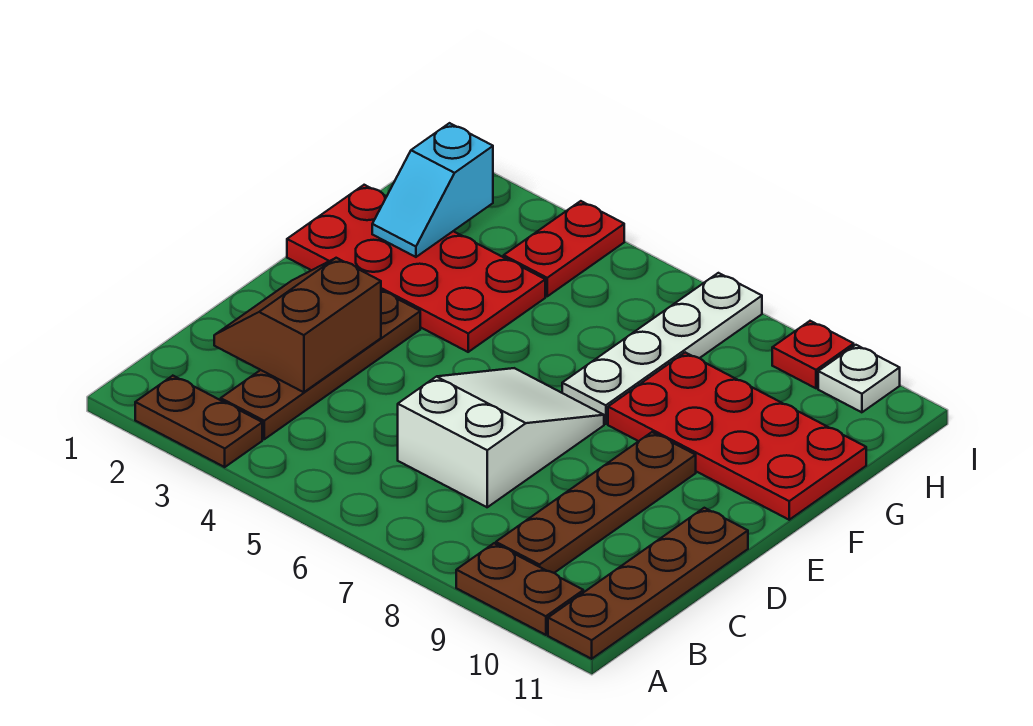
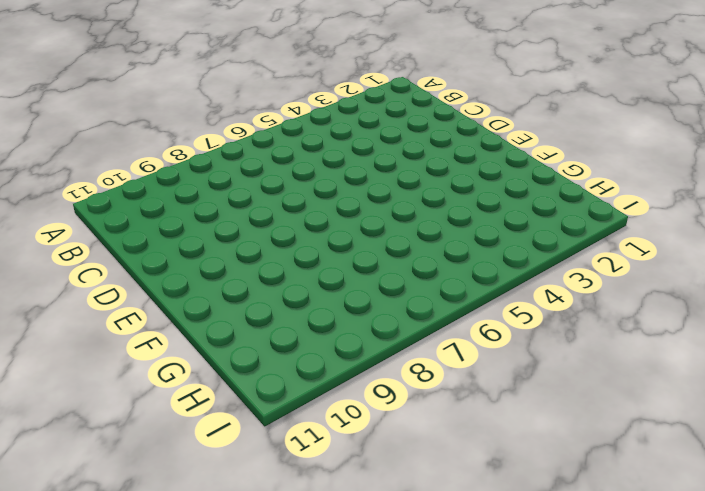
none -> brown plate A2:A3 level 1
none -> brown plate A9:A10 level 1
none -> brown plate A11:D11 level 1

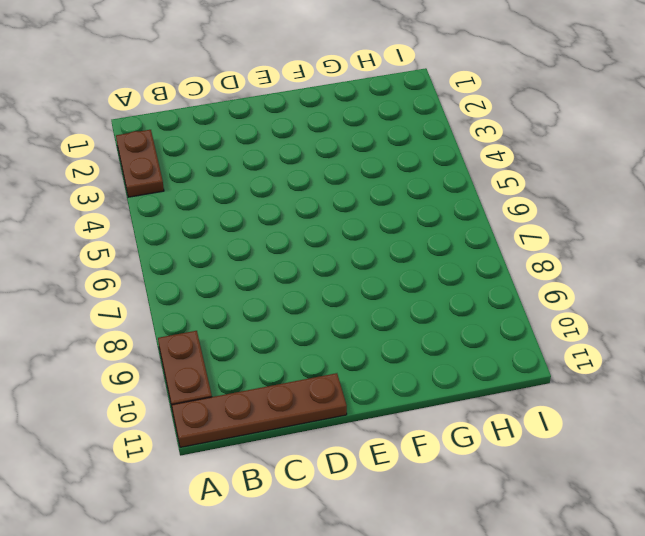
none -> brown plate B3:E3 level 1
none -> brown plate B9:E9 level 1
none -> white slope C6:E7 level 1 top C

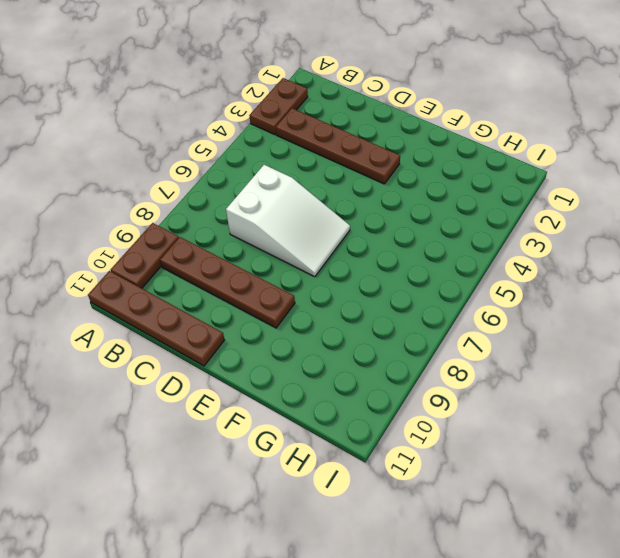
none -> red plate F1:G4 level 1
none -> white plate F7:I7 level 1
none -> red plate F8:G11 level 1

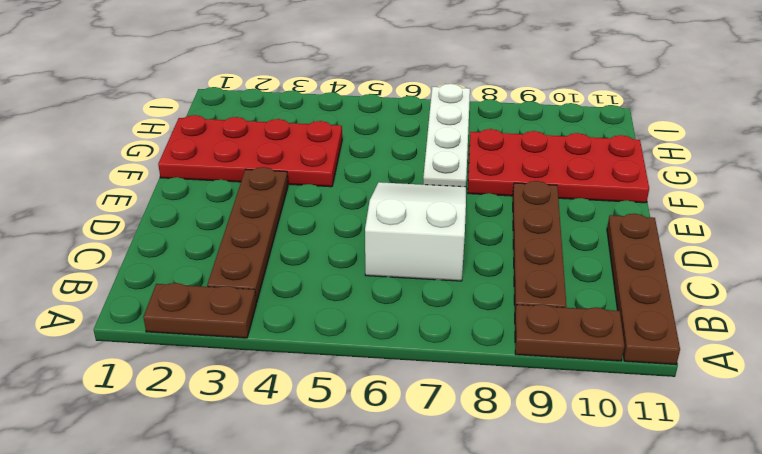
none -> red plate H4:I4 level 1
none -> red plate I9 level 1
none -> white plate I10 level 1

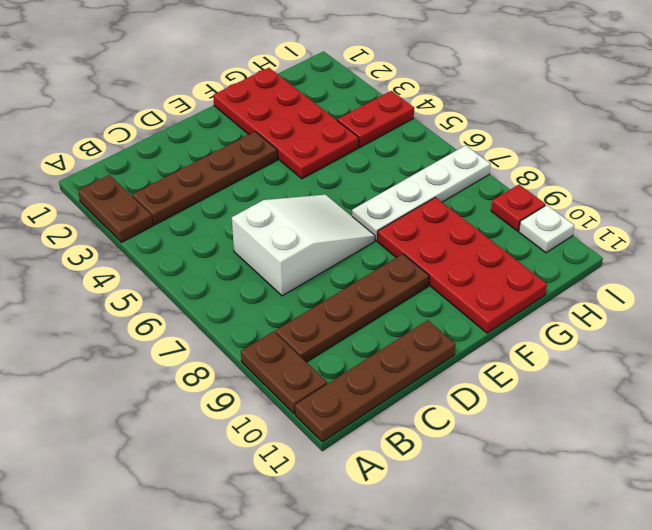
none -> brown slope C2:D3 level 2 top 3
none -> cyan slope G2:H2 level 2 top H

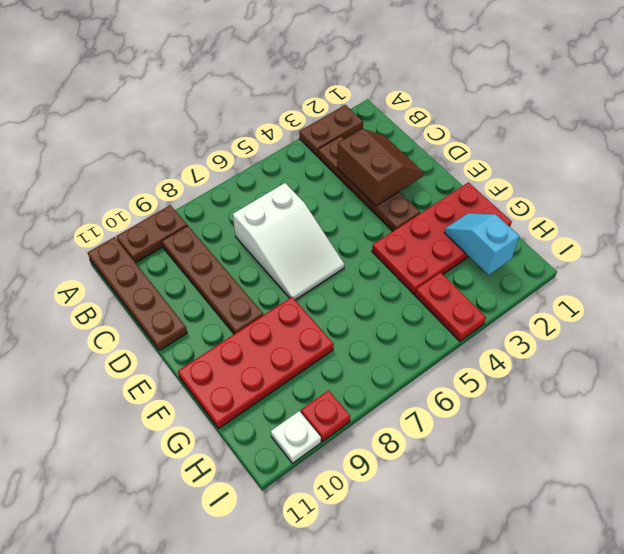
none -> white plate F7:I7 level 1

